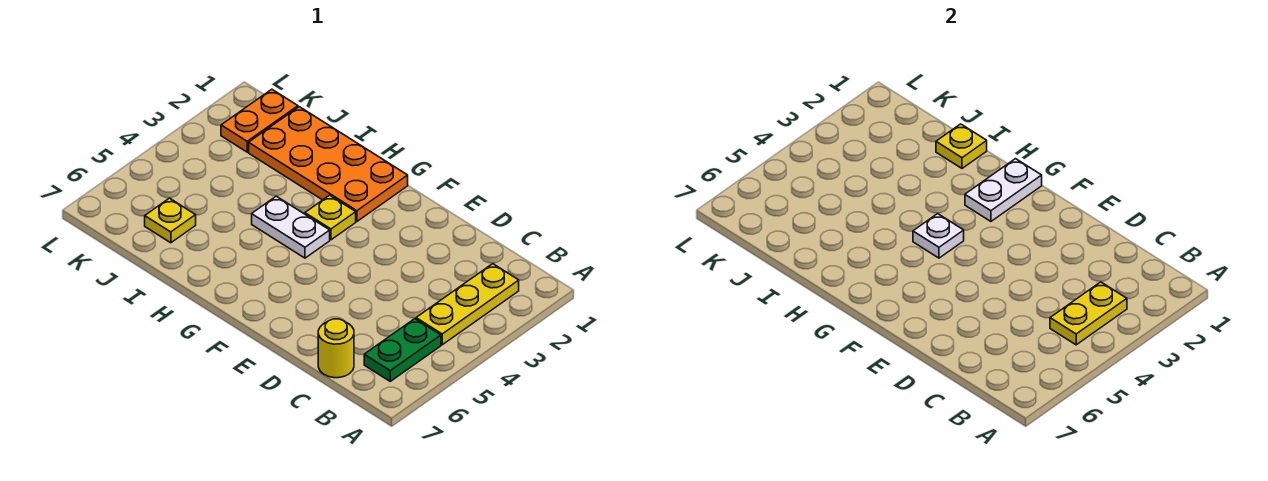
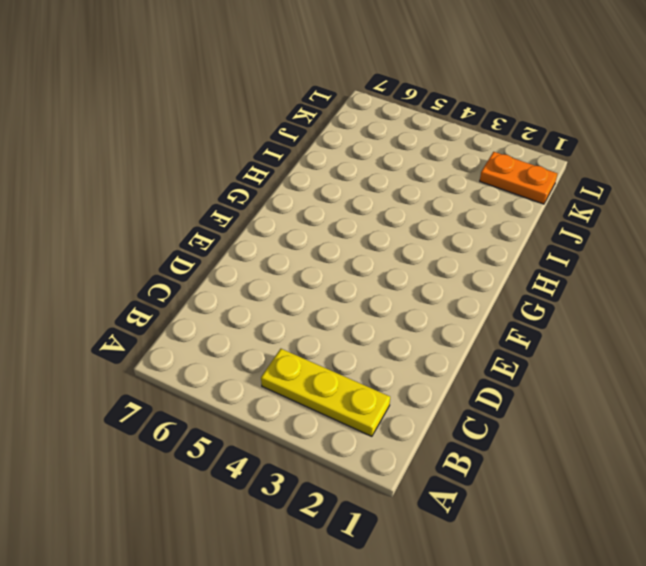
none -> green plate B5:B6 level 1
none -> yellow round brick C7 level 1
none -> orange plate G1:J2 level 1

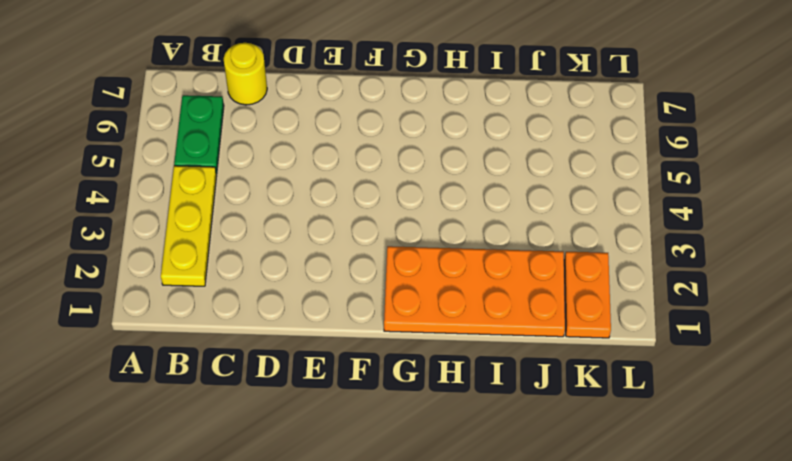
none -> yellow plate G3 level 1
none -> white plate G4:H4 level 1
none -> yellow plate J6 level 1

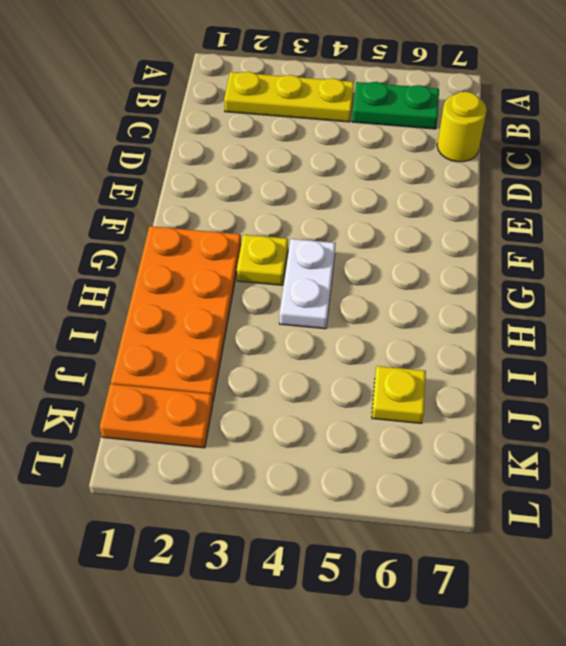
none -> yellow plate B3:B4 level 2
none -> white plate G1:G2 level 2
none -> white plate G4 level 2

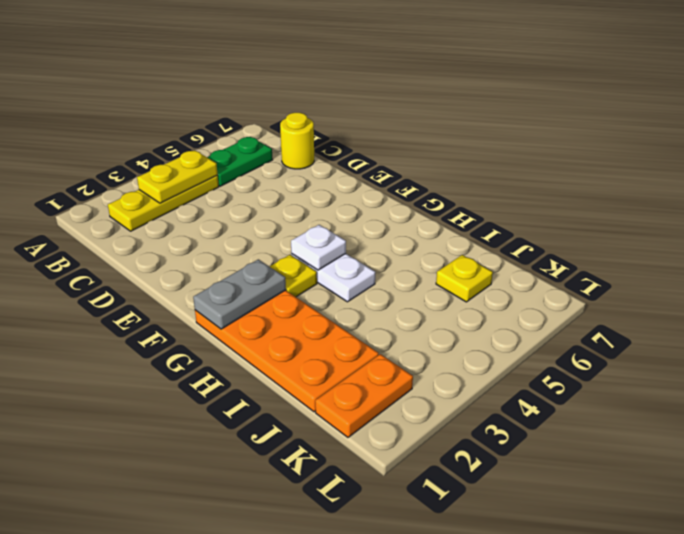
grey plate G1:G2 level 2 -> white plate G1:G2 level 2
none -> yellow plate I1 level 2

